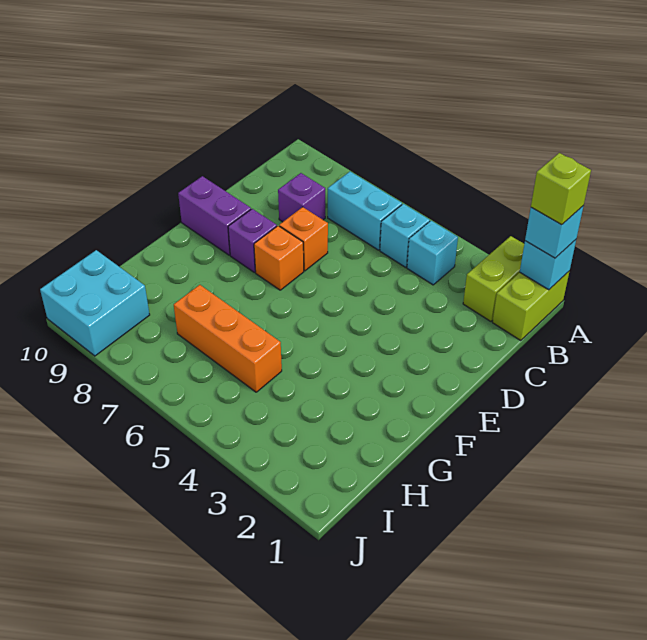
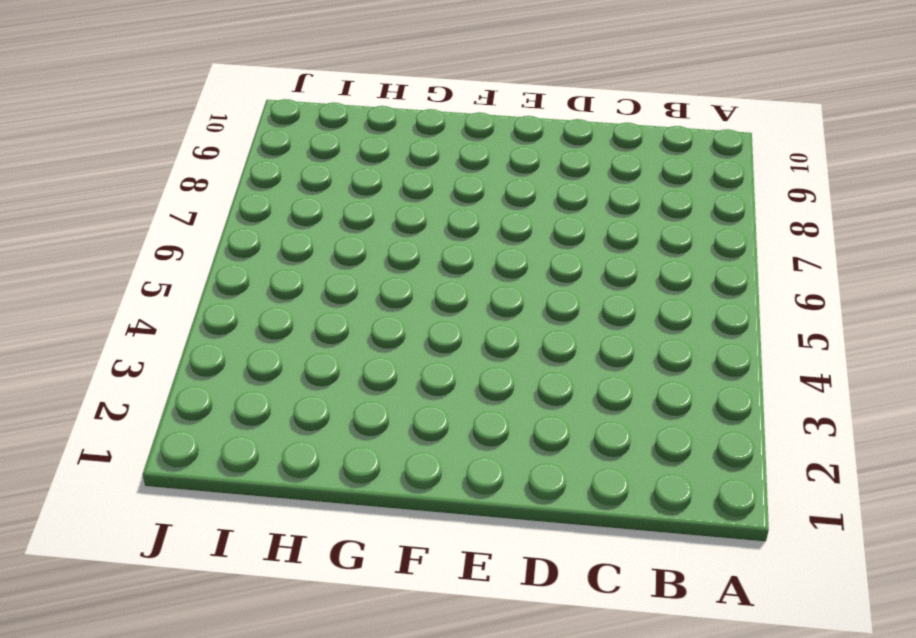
none -> lime brick A1:B1 level 1
none -> lime brick A2:B2 level 1
none -> cyan brick B4 level 1

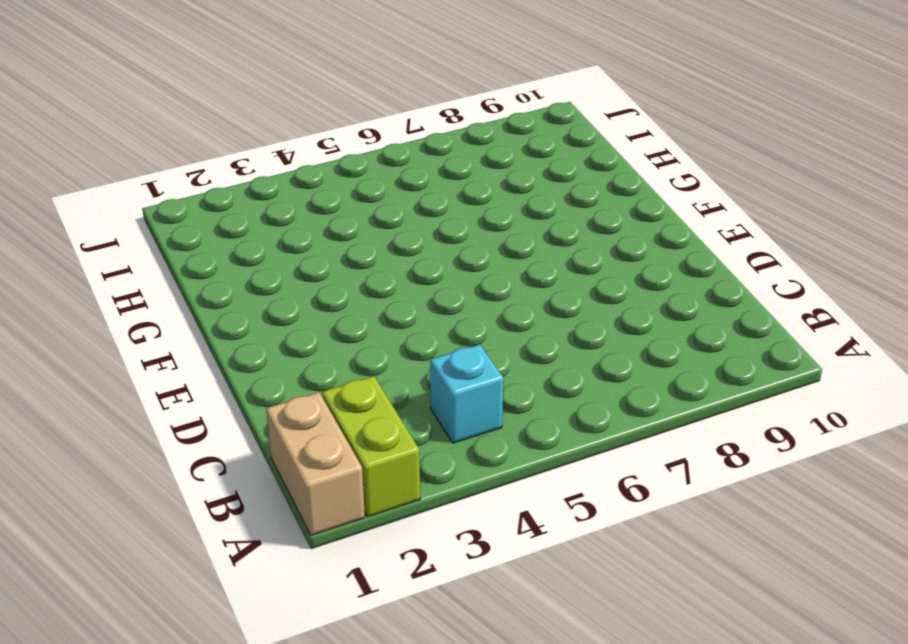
tan brick A1:B1 level 1 -> lime brick A1:B1 level 1
none -> cyan brick B5 level 1
none -> cyan brick B6:B7 level 1
none -> purple brick C8 level 1

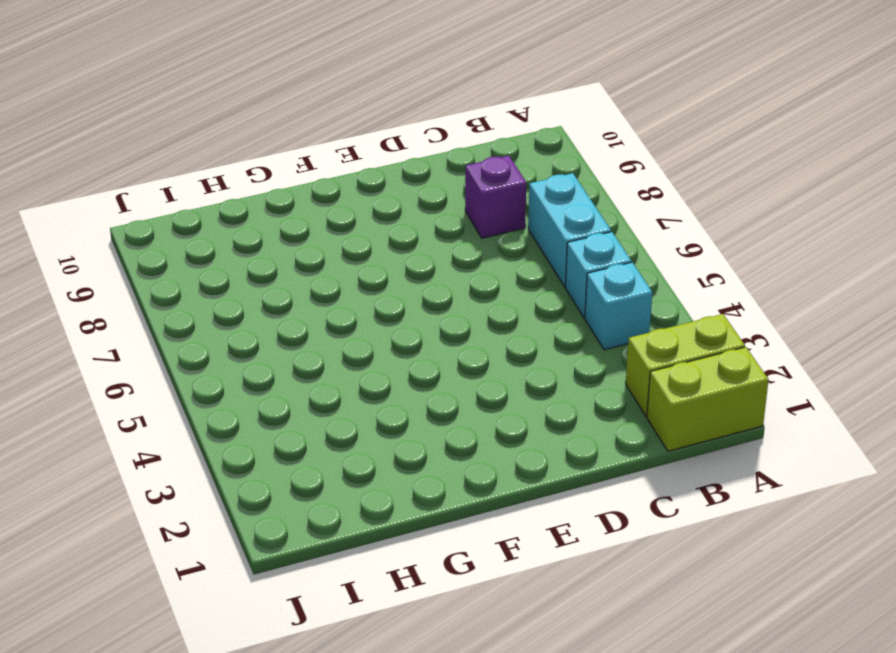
none -> orange brick D7 level 1
none -> orange brick E7 level 1
none -> purple brick E8 level 1

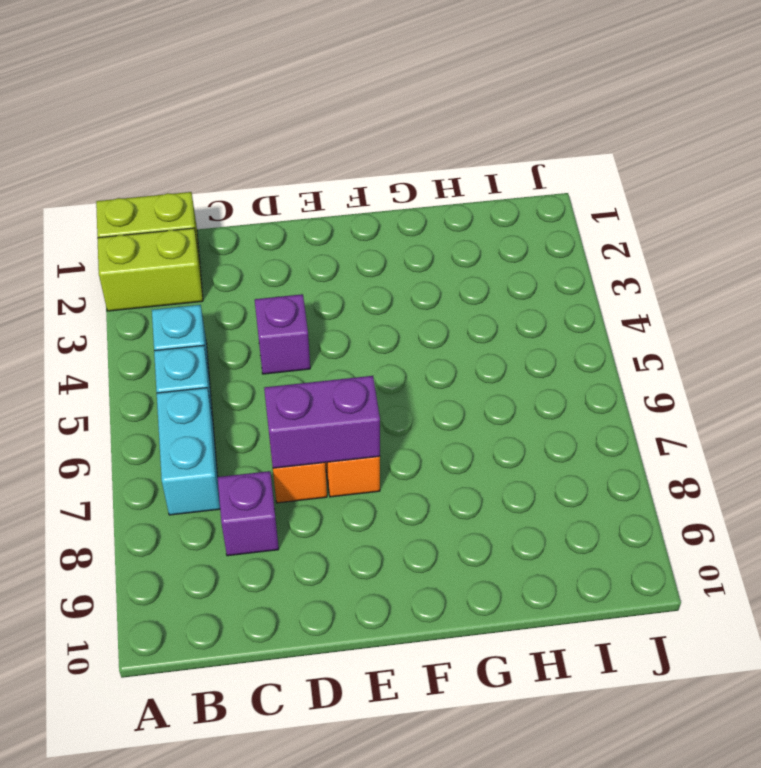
purple brick D4 level 1 -> purple brick E8 level 1
purple brick D7:E7 level 2 -> purple brick E9:E10 level 1
none -> orange brick H5:H7 level 1
none -> cyan brick I9:J10 level 1
none -> cyan brick A1 level 2

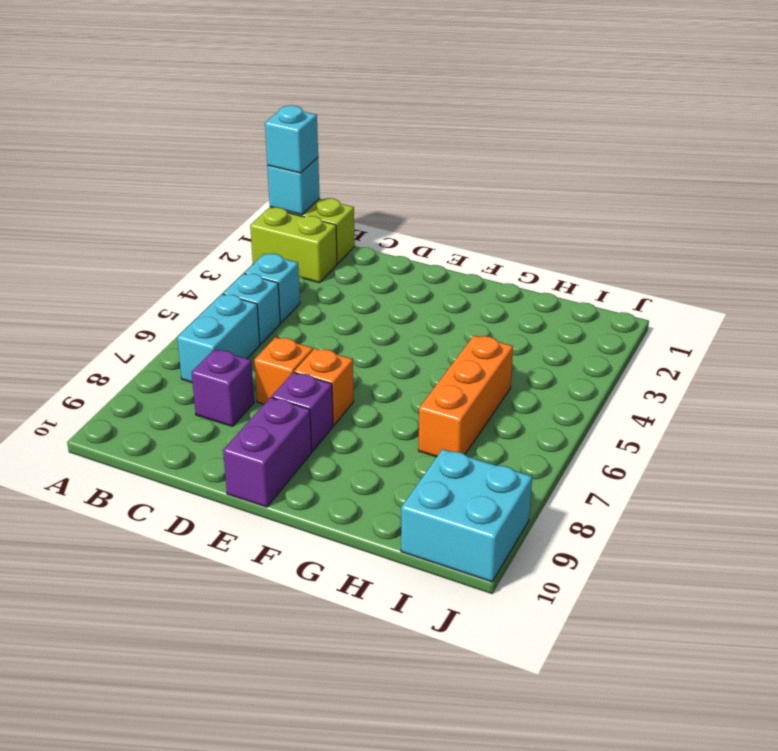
none -> lime brick A1 level 4

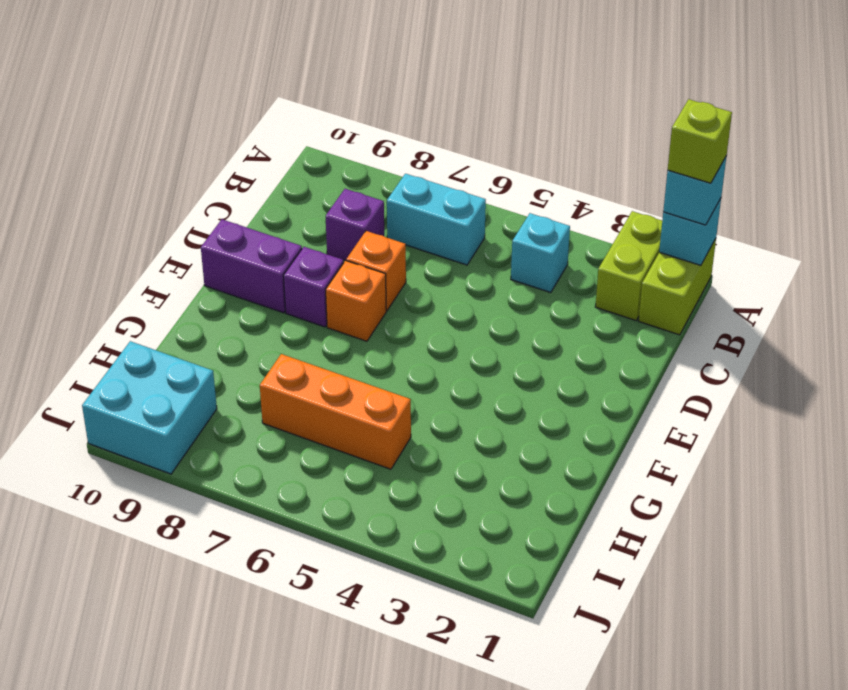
none -> cyan brick B5 level 1

